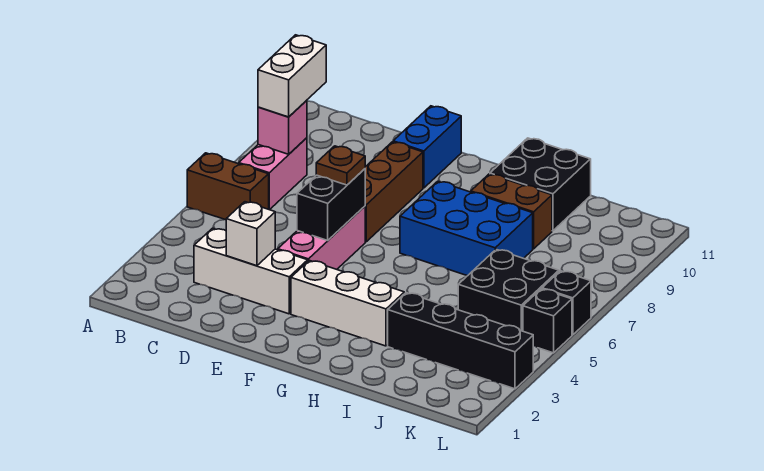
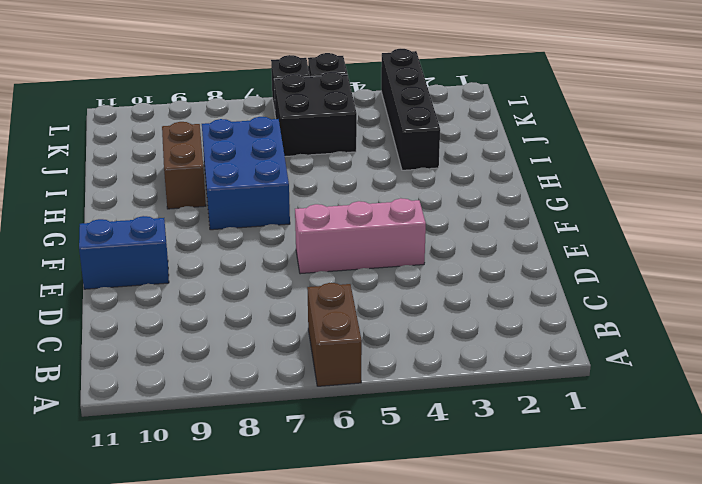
none -> pink brick B7:B8 level 1
none -> white brick C3:E3 level 1
none -> brown brick E7:E9 level 1

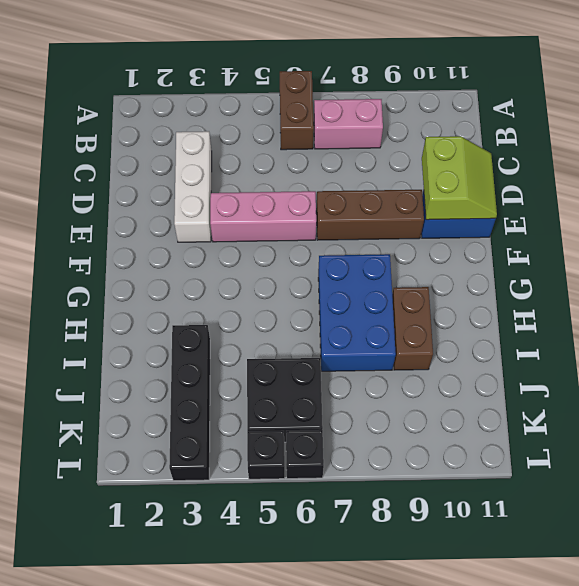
lime slope D10:E11 level 2 top 10 -> none
none -> white brick F3:H3 level 1
none -> black brick H10:I11 level 1
none -> pink brick B8 level 2

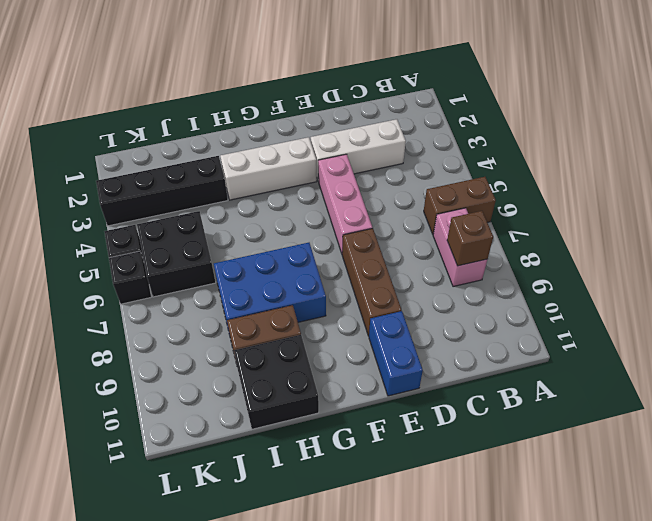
brown brick B8 level 2 -> pink brick B8 level 2
none -> white brick D3 level 2
none -> black brick E5:E6 level 2
none -> white brick B8:B9 level 3

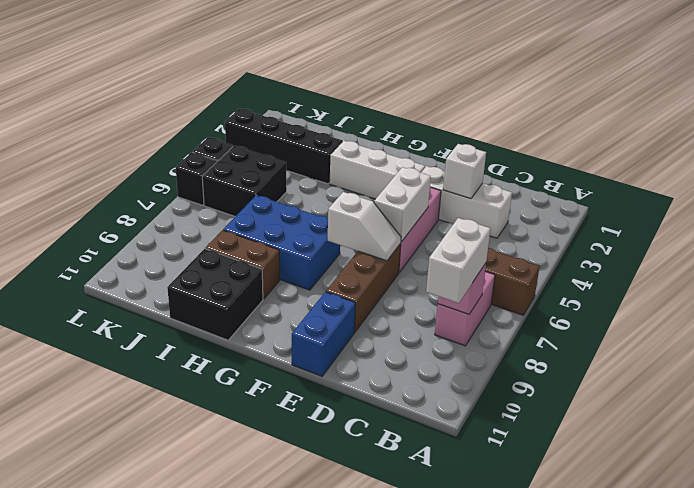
white brick E5:E6 level 2 -> black brick E5:E6 level 2
white slope E7:F7 level 2 top F -> none
none -> brown plate E6 level 3

